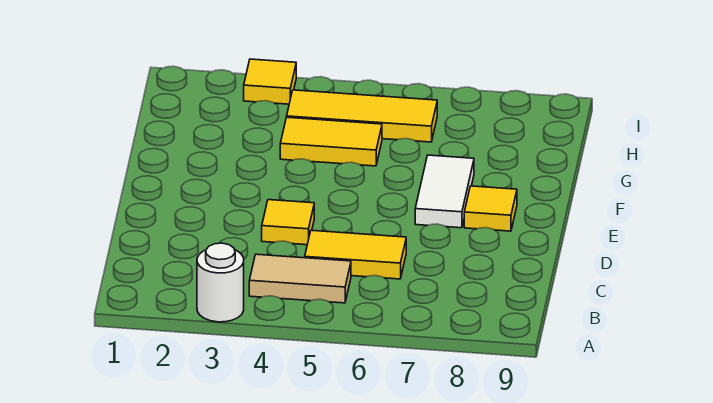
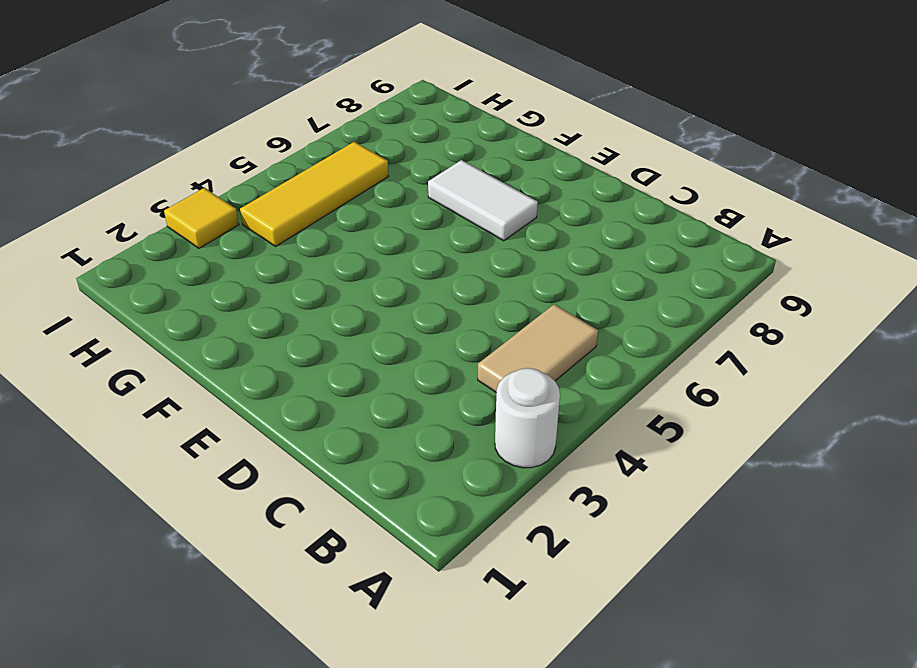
none -> yellow tile C5:C6 level 1
none -> yellow tile D4 level 1

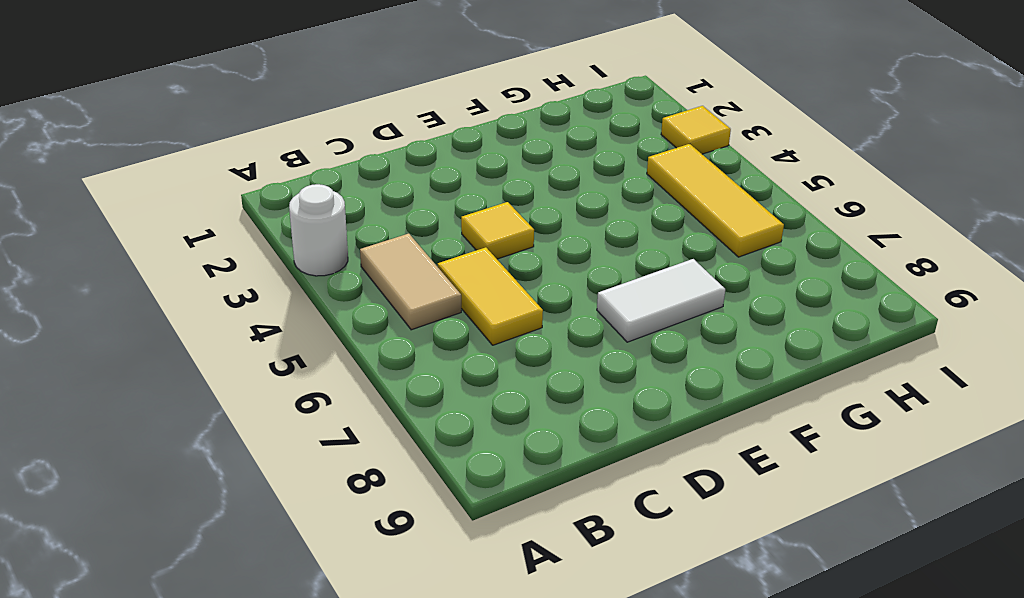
none -> yellow tile E8 level 1
none -> yellow tile G4:G5 level 1

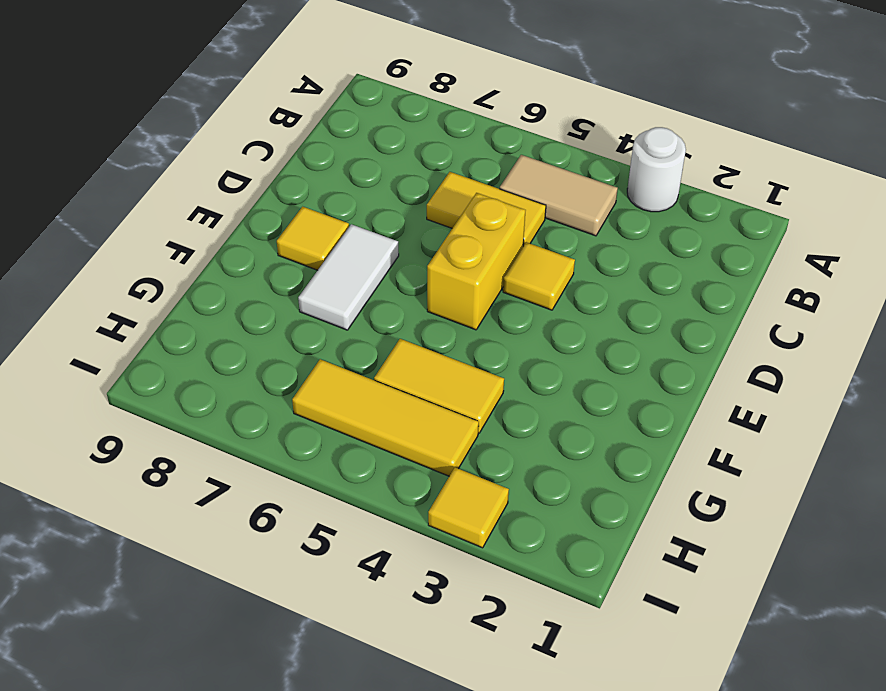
yellow brick D5:E5 level 1 -> none

